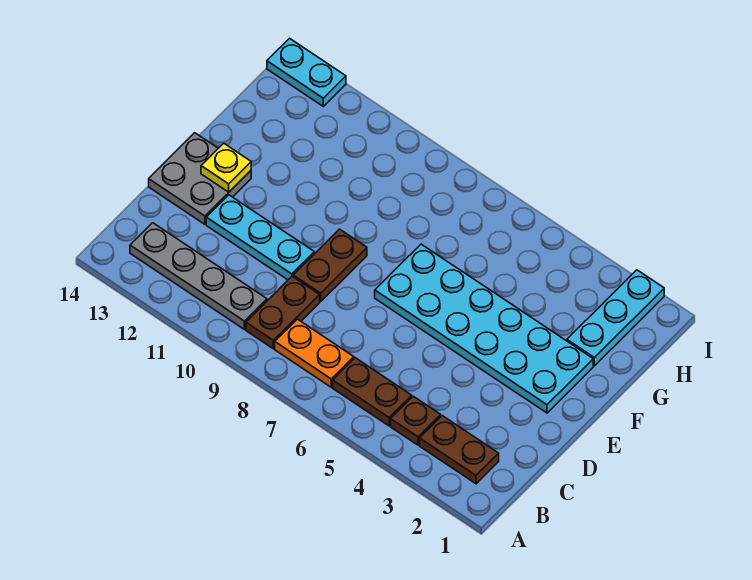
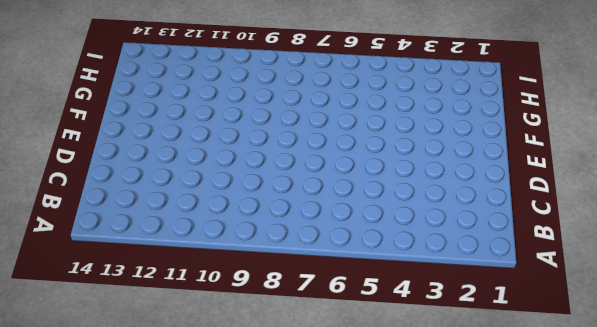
none -> brown plate B2:B3 level 1
none -> brown plate B4 level 1
none -> brown plate B5:B6 level 1

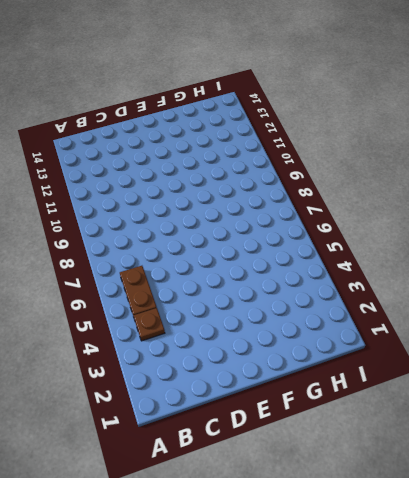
none -> brown plate B2:B3 level 1
none -> orange plate B7:B8 level 1
none -> brown plate B9:C9 level 1

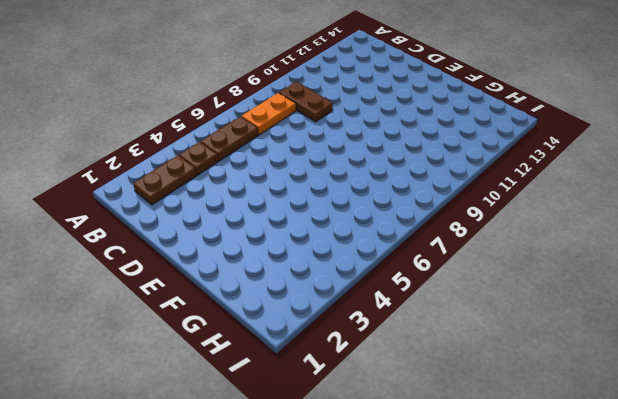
none -> grey plate B10:B13 level 1
none -> brown plate D9:E9 level 1
none -> cyan plate D10:D12 level 1

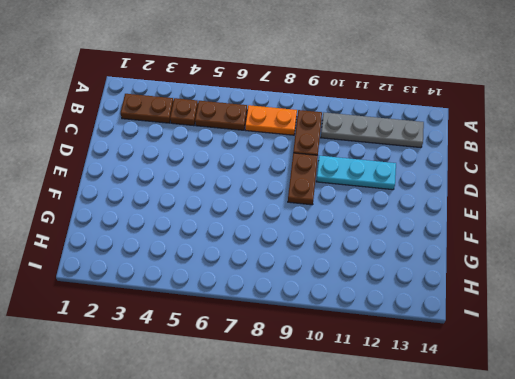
none -> grey plate D13:E14 level 1
none -> cyan plate E2:F7 level 1
none -> cyan plate G2:I2 level 1

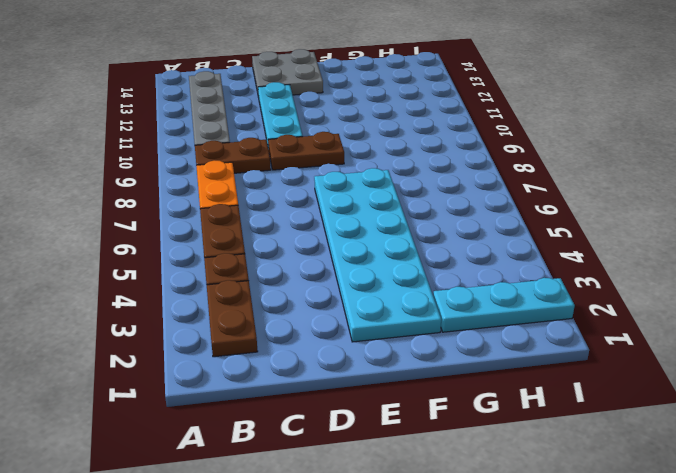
none -> cyan plate I13:I14 level 1
none -> yellow plate E13 level 2

